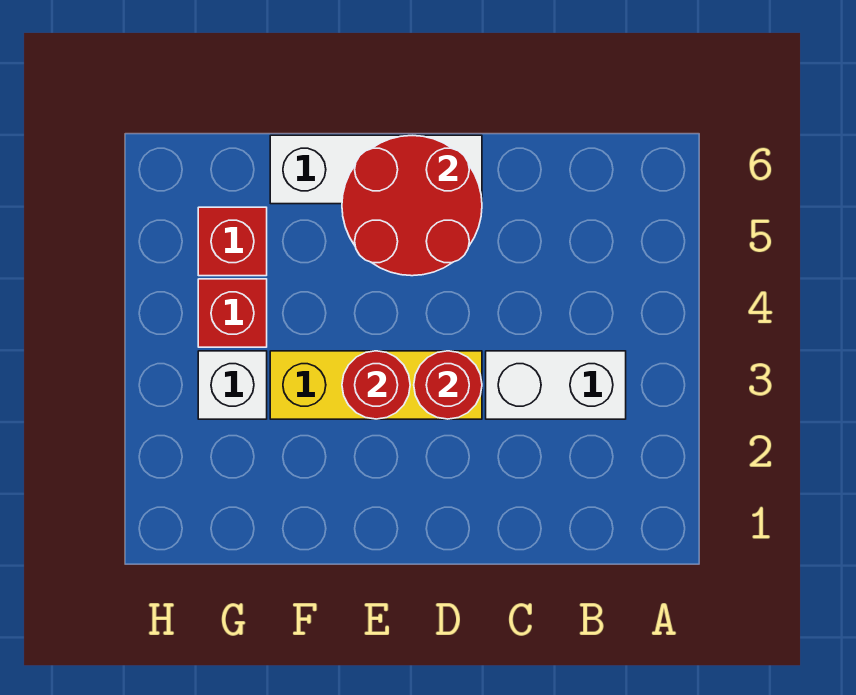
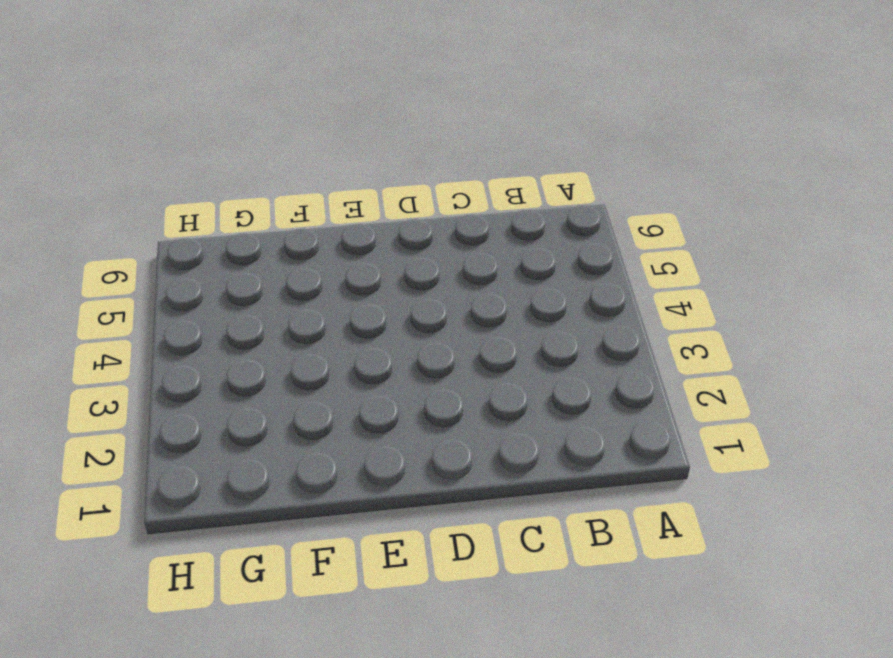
none -> white brick B3:C3 level 1
none -> yellow brick D3:F3 level 1

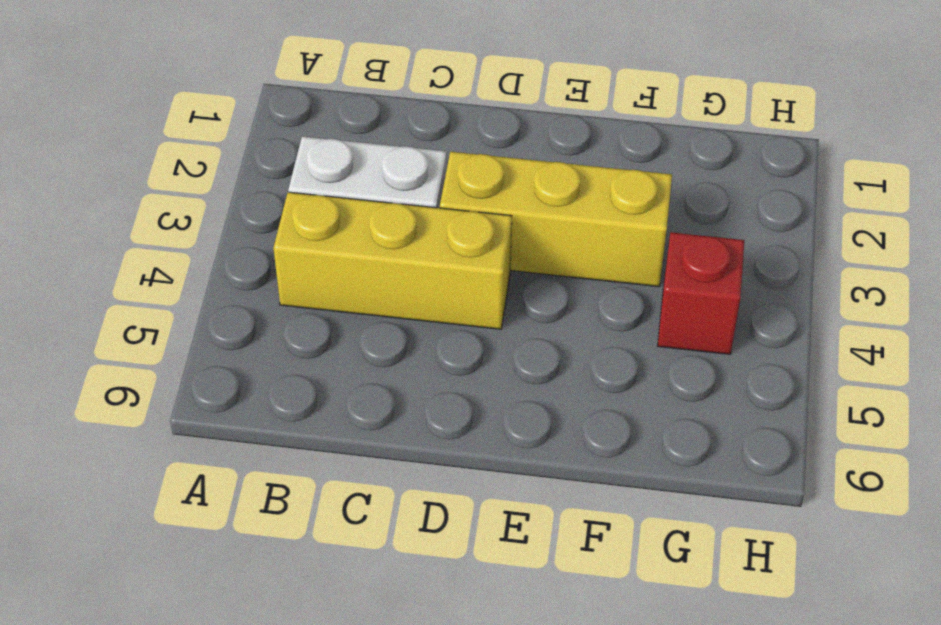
yellow brick B4:D4 level 1 -> none
none -> white brick D6:F6 level 1
none -> white brick G3 level 1

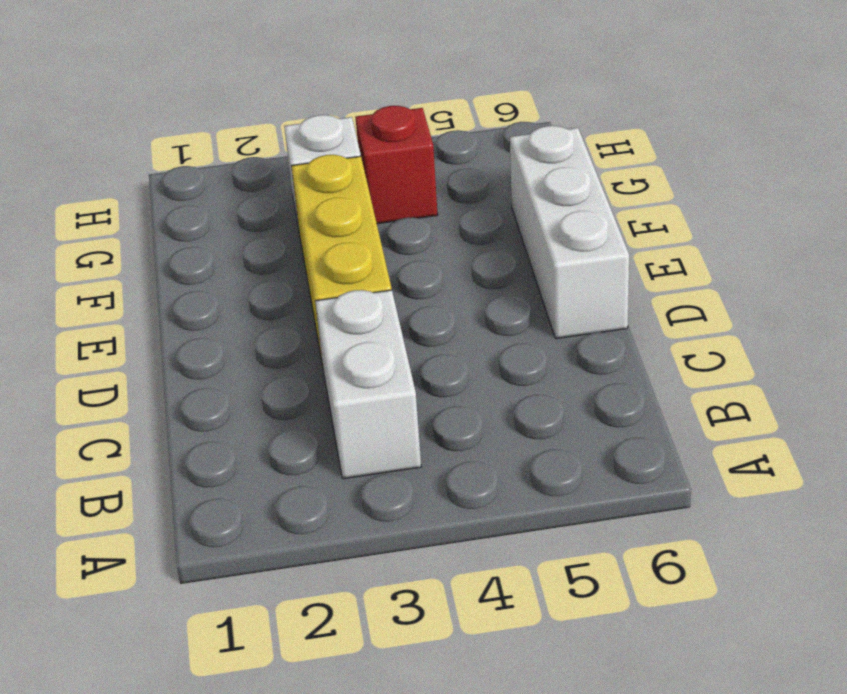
none -> red brick G5 level 1
none -> red round brick D3 level 2

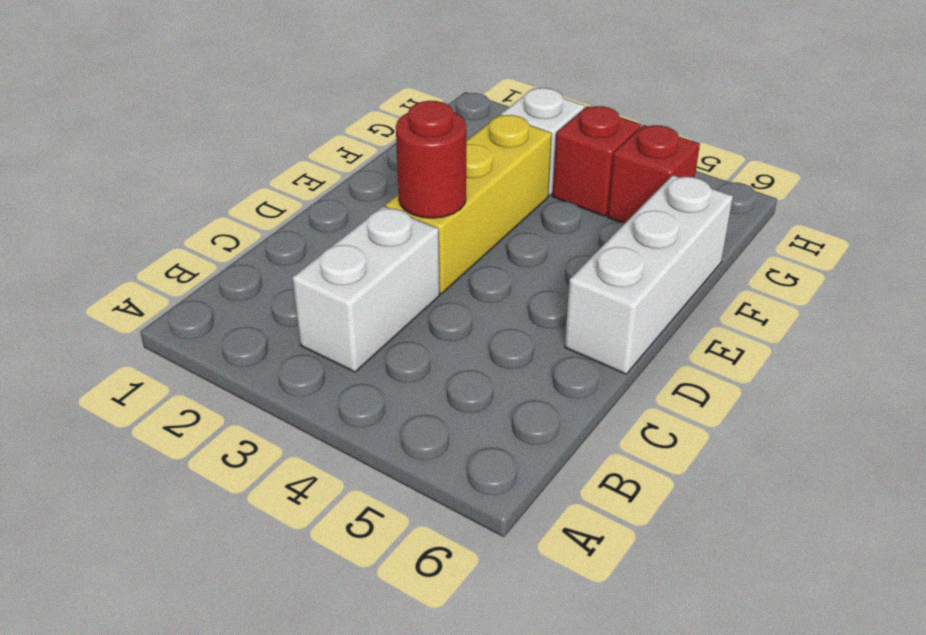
none -> red round brick D5:E6 level 2
none -> red round brick E3 level 2

